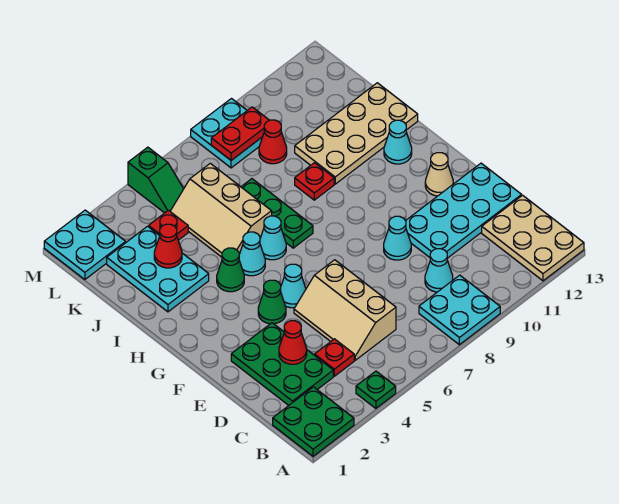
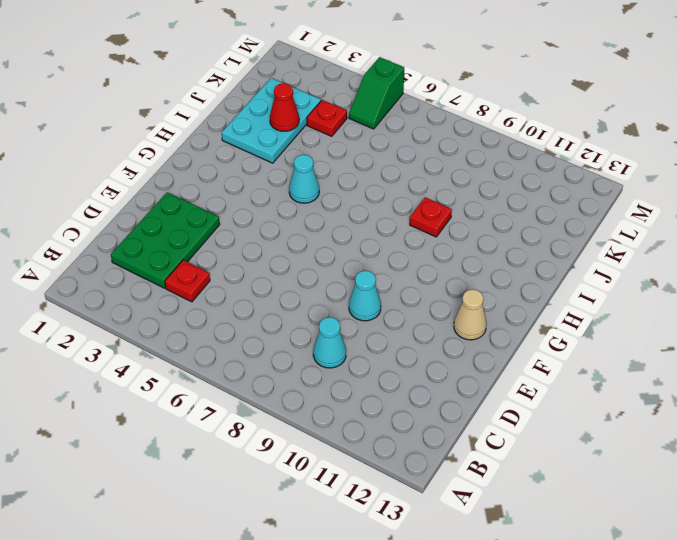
none -> green plate A1:B2 level 1
none -> green plate A4 level 1
none -> cyan plate A8:B9 level 1
none -> tan plate A12:C13 level 1

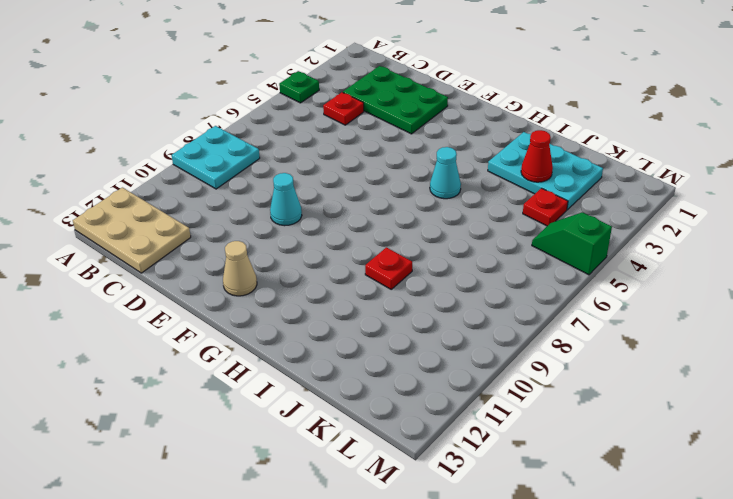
none -> green plate A1:B2 level 1
none -> tan slope C5:E6 level 1 top 6
none -> cyan cone C9 level 1
none -> cyan plate D10:E13 level 1

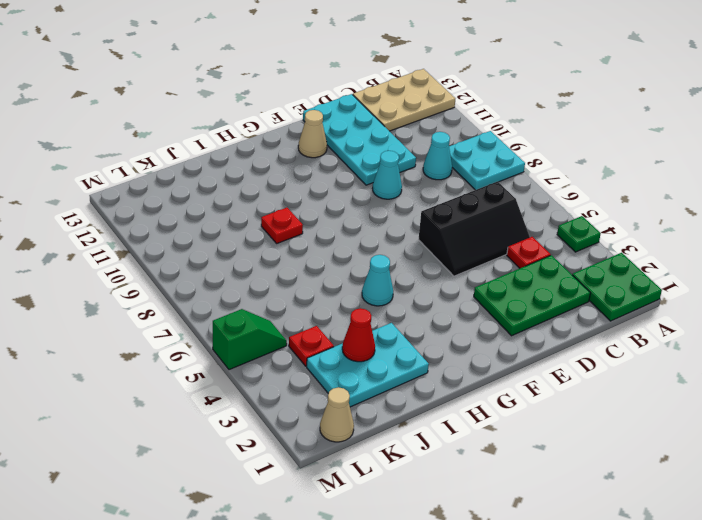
black slope C5:E6 level 1 top 6 -> tan slope C5:E6 level 1 top 6
tan cone L1 level 1 -> cyan plate L1:M2 level 1
none -> green cone F4 level 1
none -> cyan cone F5 level 1
none -> green cone H4 level 1
none -> cyan cone H6 level 1

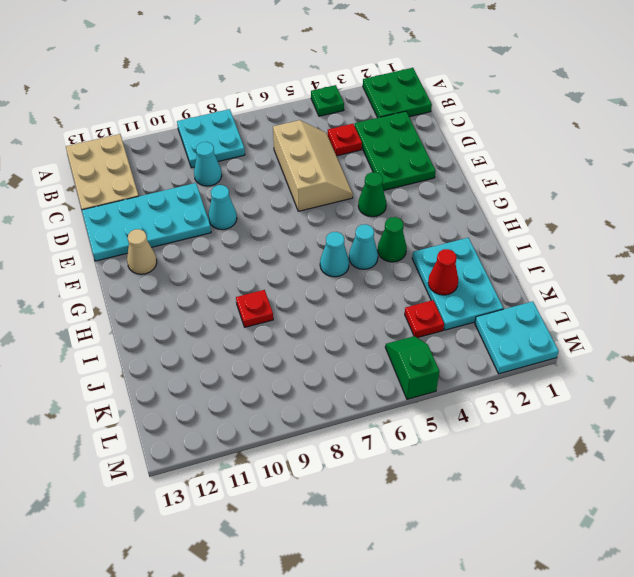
none -> cyan cone F5 level 1
none -> green plate H7:J7 level 1
none -> cyan cone H12 level 1
none -> tan slope I5:K6 level 1 top 6

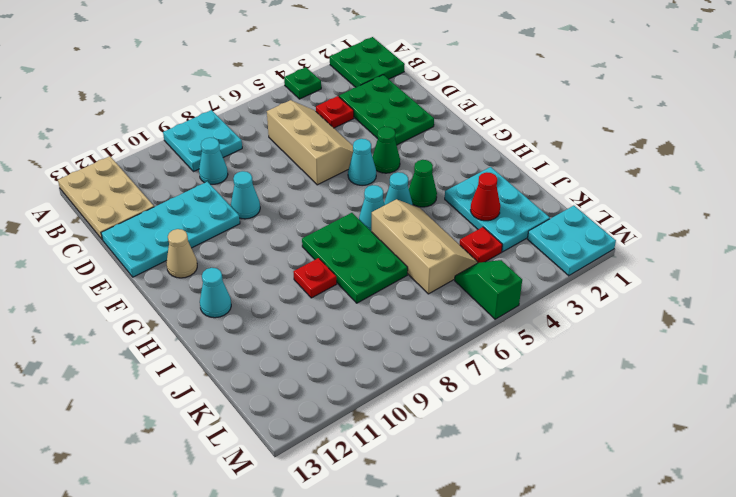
green plate H7:J8 level 1 -> green plate H7:J7 level 1
none -> tan plate I10:J13 level 1
none -> red cone K9 level 1
none -> cyan plate L8:M9 level 1
none -> red cone D3 level 2

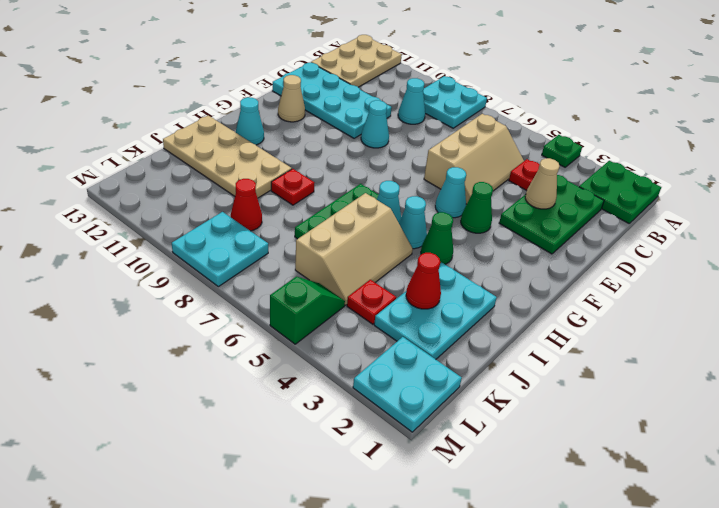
tan cone D3 level 2 -> red cone D3 level 2
none -> red plate L8:L9 level 2

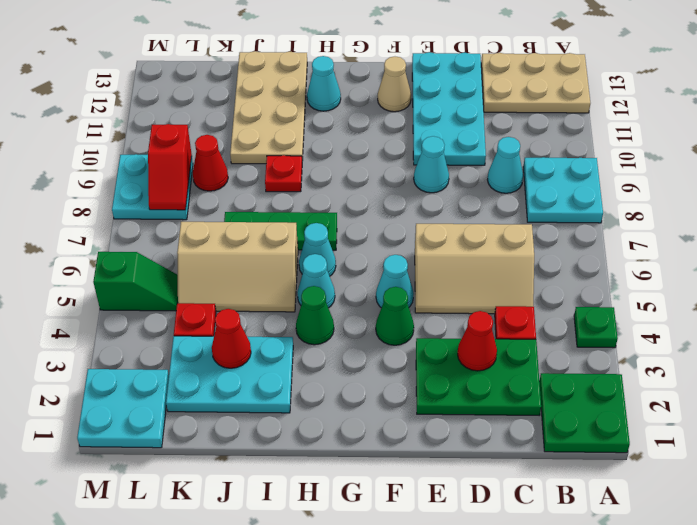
red slope L8:L9 level 2 top 9 -> red plate L8:L9 level 2

